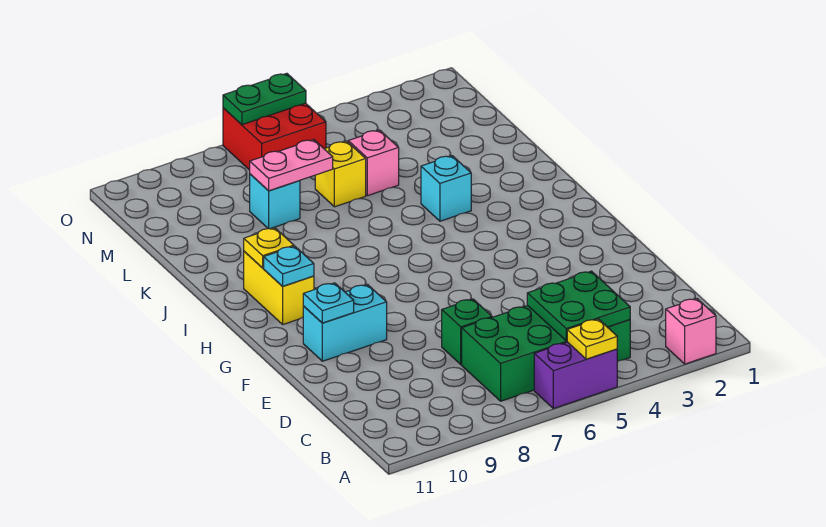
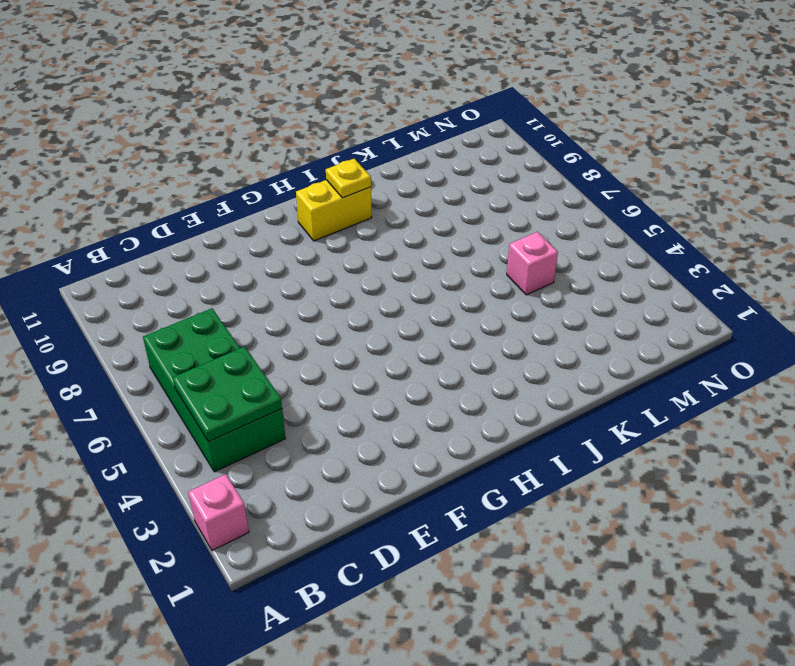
none -> purple brick A5:A6 level 1
none -> green brick D7 level 1
none -> cyan brick F9:F10 level 1

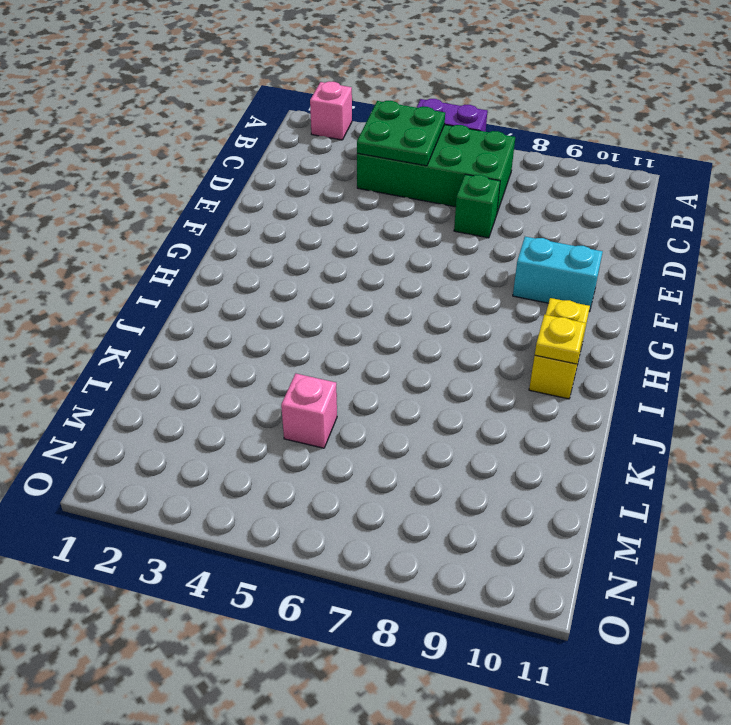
none -> cyan brick J4 level 1
none -> yellow brick L6 level 1
none -> cyan brick L8 level 1

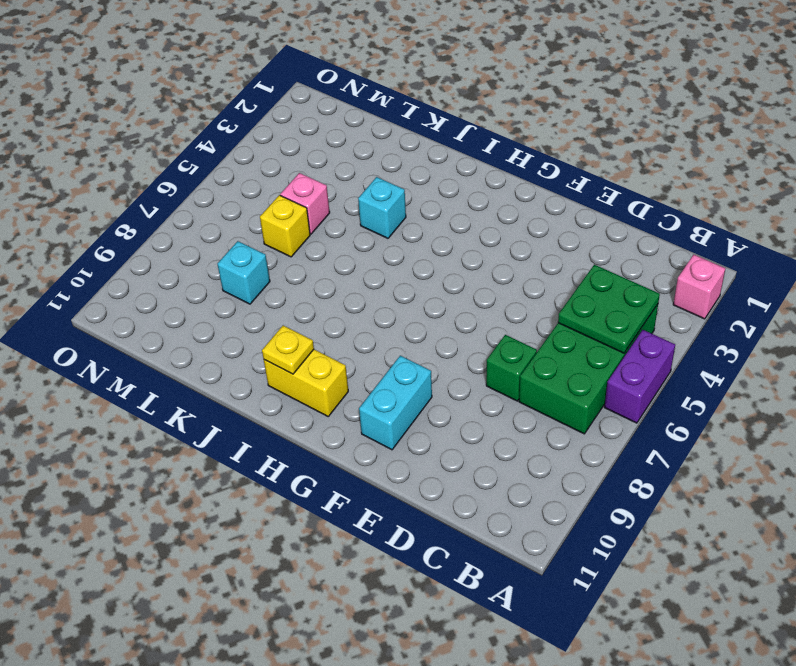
none -> red brick N6:O7 level 1
none -> yellow plate A5 level 2
none -> cyan plate F10 level 2

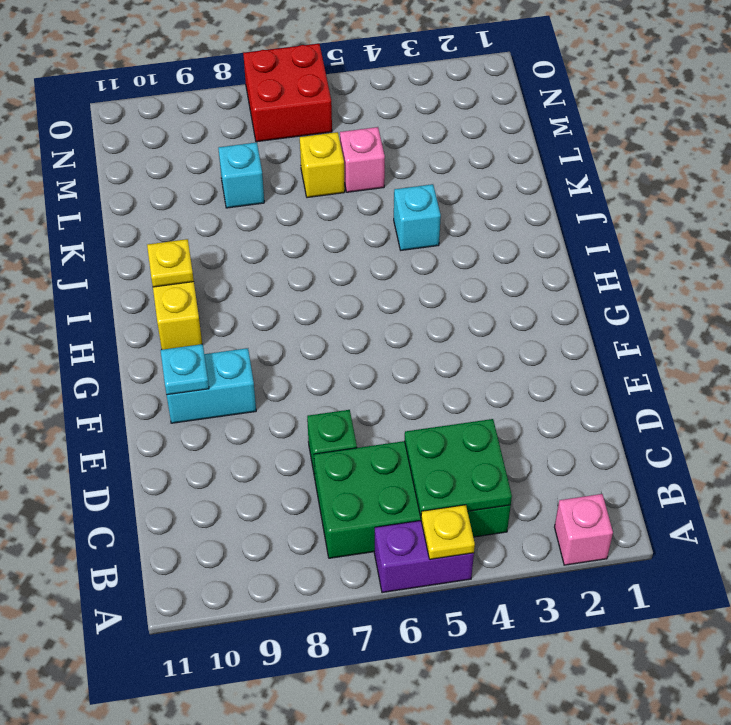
none -> cyan plate H10 level 2
none -> pink plate L7:L8 level 2
none -> green plate O6:O7 level 2

